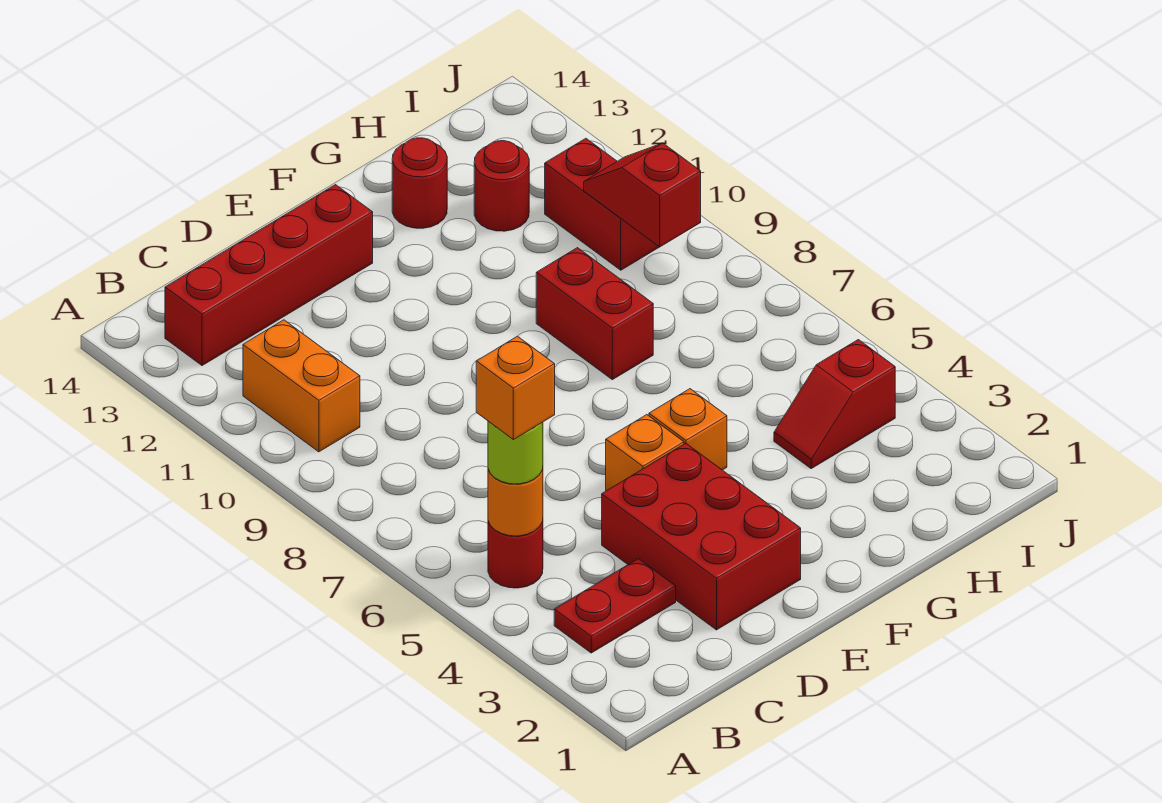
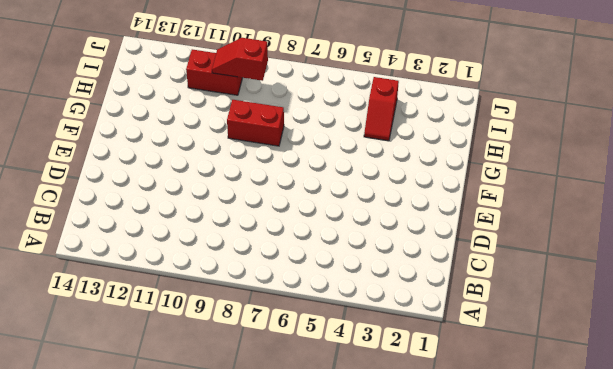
none -> red plate B3:C3 level 1
none -> red round brick B5 level 1
none -> orange brick B10:B11 level 1

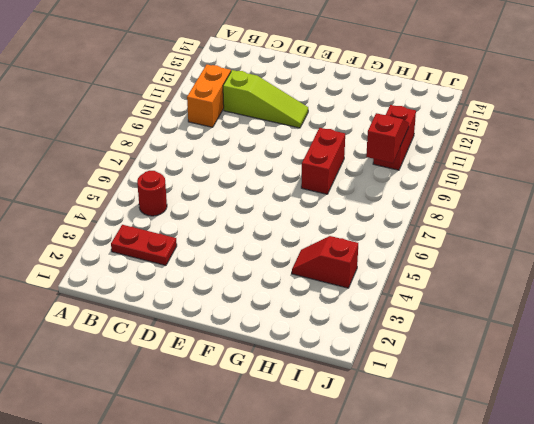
lime slope C11:E11 level 1 top C -> none
none -> red brick B13:E13 level 1
none -> red brick D2:E4 level 1
none -> orange brick E5 level 1

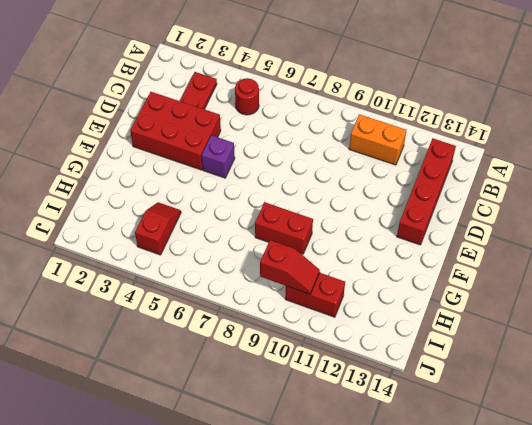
purple brick E5 level 1 -> orange brick E5 level 1
none -> orange brick F5 level 1
none -> red round brick G13 level 1
none -> red round brick H12 level 1

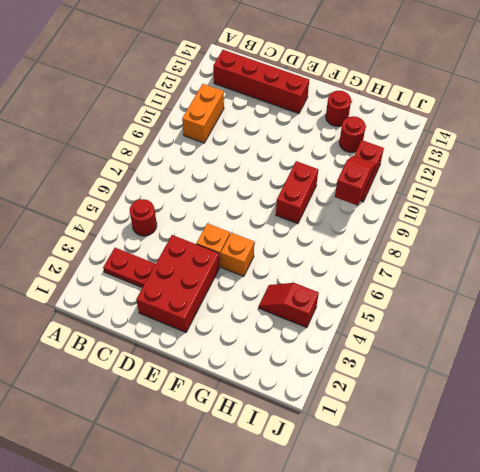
none -> orange round brick B5 level 2
none -> lime round brick B5 level 3
none -> orange brick B5 level 4

